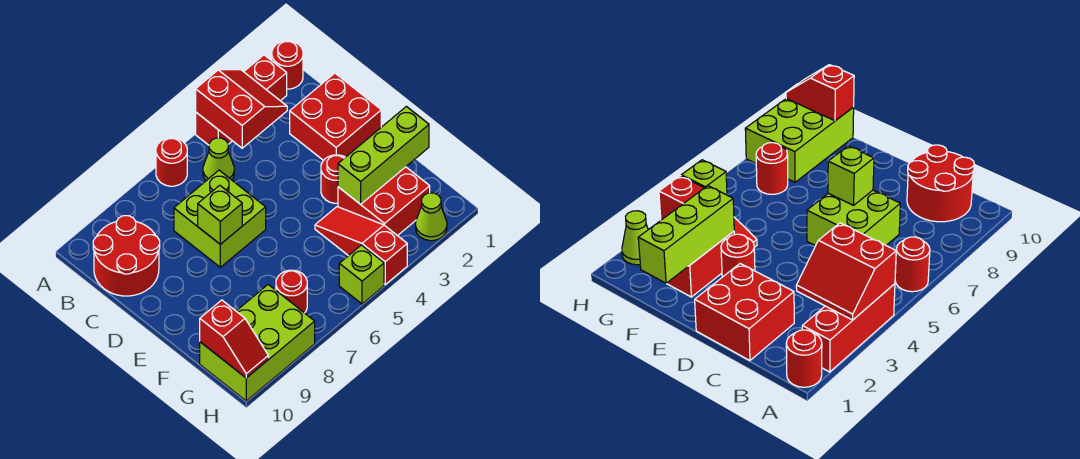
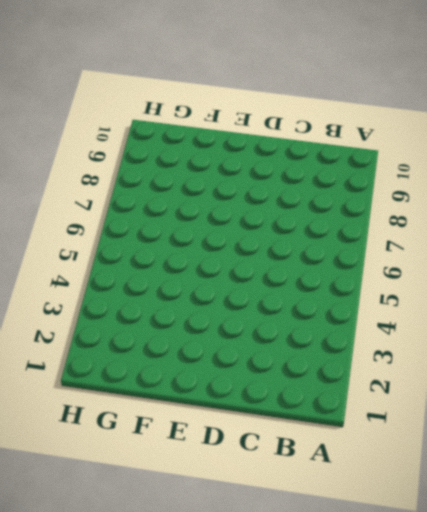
none -> red round brick A1 level 1
none -> red brick A2:A4 level 1
none -> red round brick A6 level 1

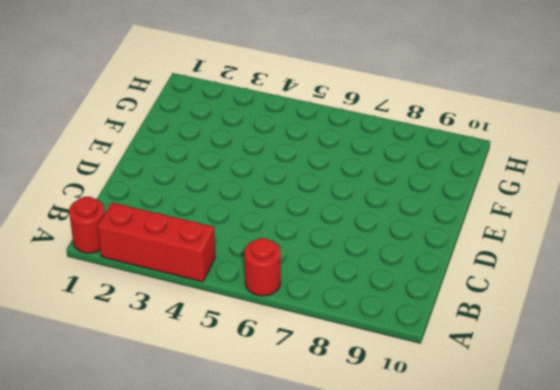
none -> lime cone B5 level 1
none -> red round brick B9:C10 level 1
none -> red brick C1:D2 level 1

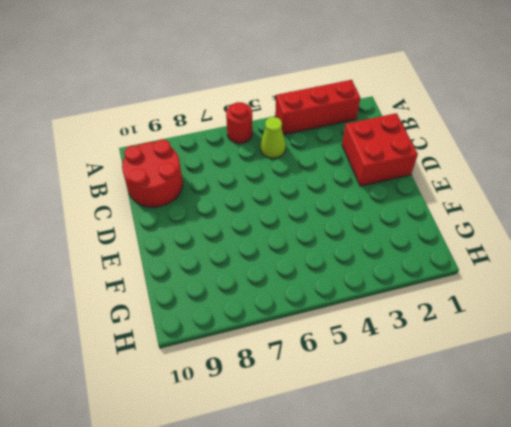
none -> red round brick A1 level 1
none -> lime brick C6:D7 level 1
none -> red round brick E3 level 1

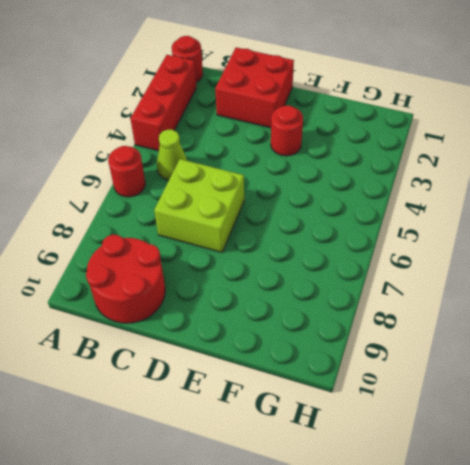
none -> red brick F2:G3 level 1
none -> red slope F4:H4 level 1 top H
none -> red round brick G7 level 1

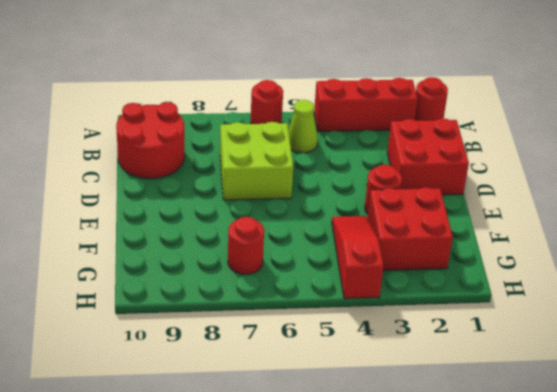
none -> lime brick G8:H10 level 1
none -> lime cone H2 level 1
none -> lime brick H5 level 1

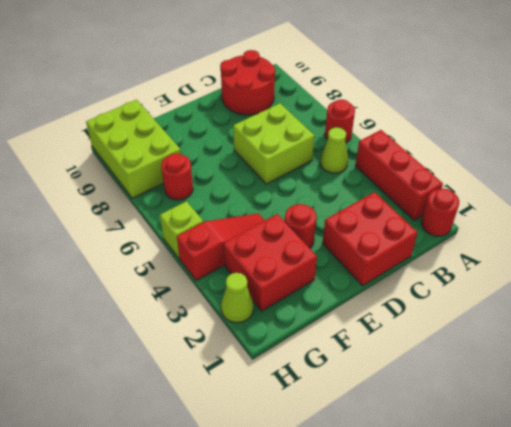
none -> red slope A3:B4 level 2 top 4
none -> lime brick D7 level 2
none -> lime brick F1:F3 level 2

